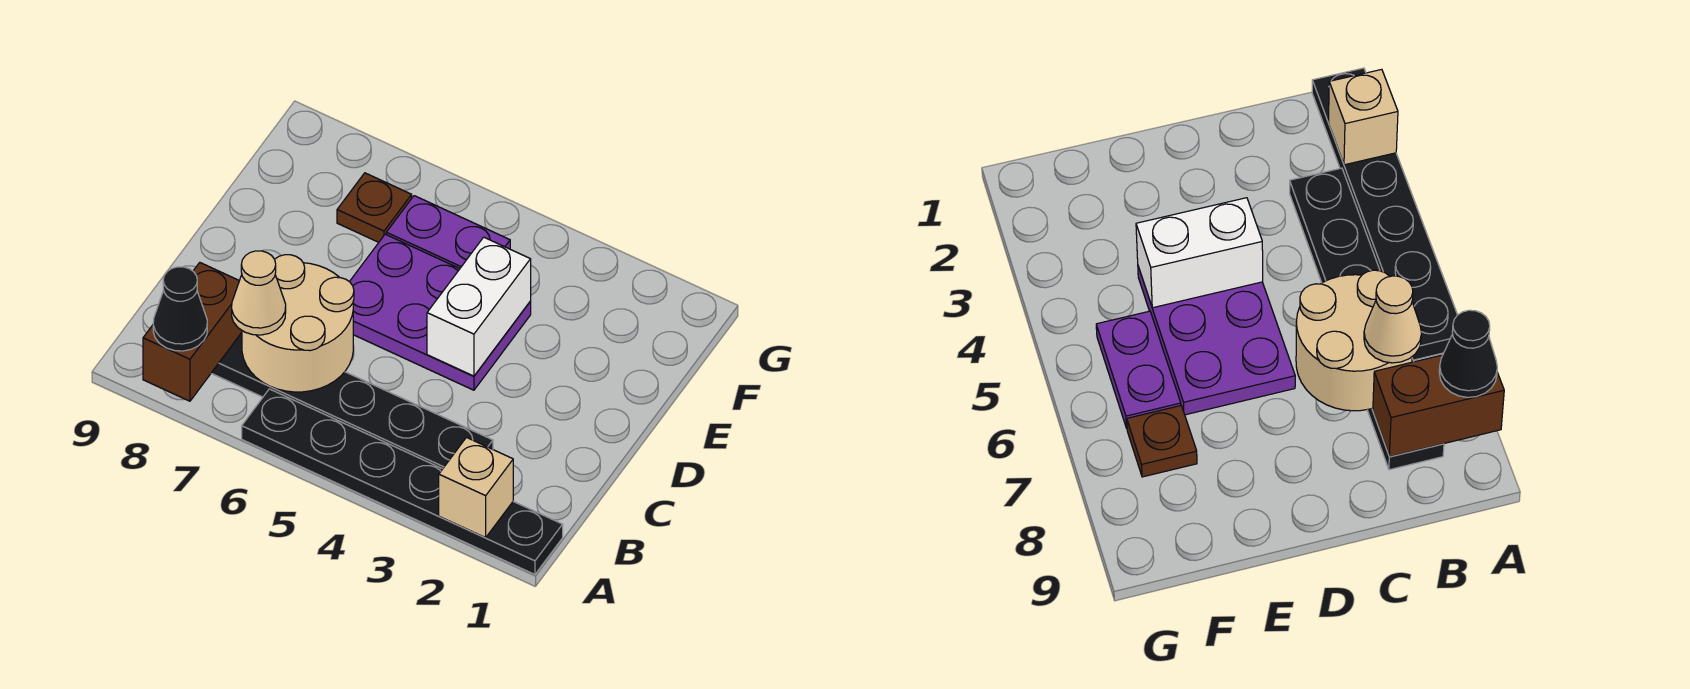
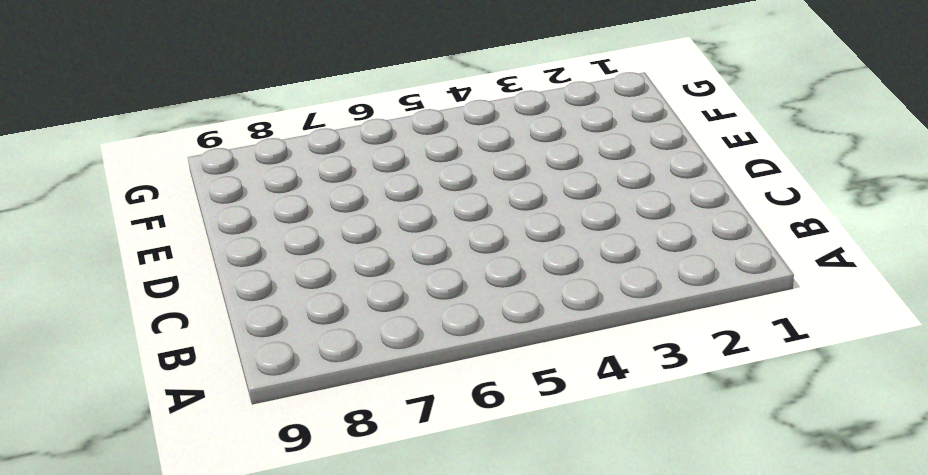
none -> black plate A1:A6 level 1
none -> black plate B3:B8 level 1

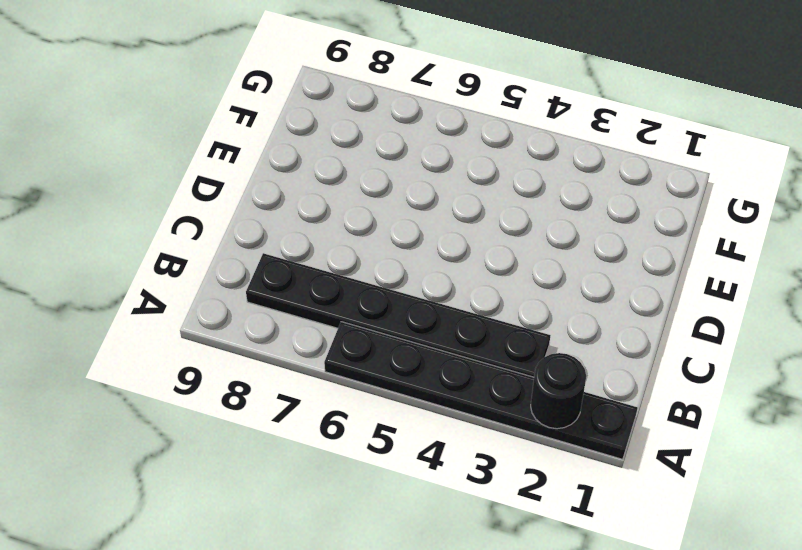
black round brick A2 level 2 -> tan brick A2 level 2
none -> purple plate D4:E6 level 1
none -> purple plate F5:F6 level 1

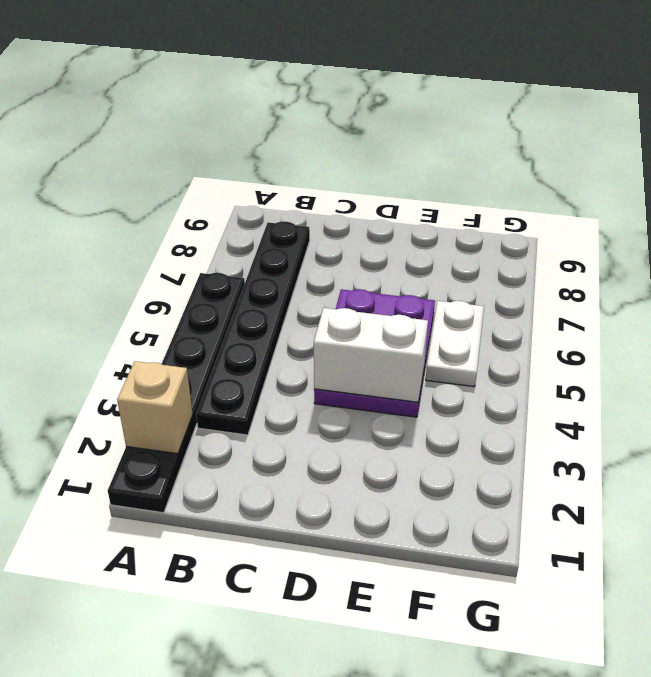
white plate F5:F6 level 1 -> purple plate F5:F6 level 1
none -> brown plate F7 level 1
none -> brown brick A8:B8 level 2

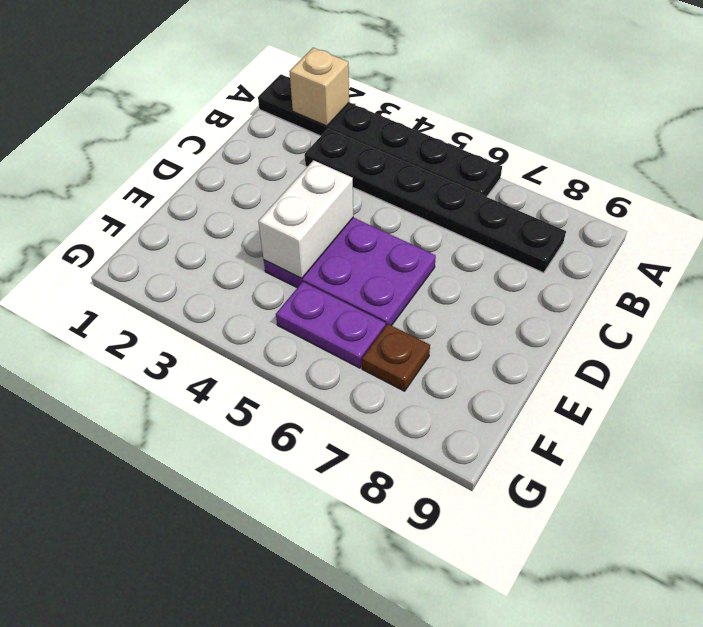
none -> brown brick A8:B8 level 2
none -> tan round brick B6:C7 level 2

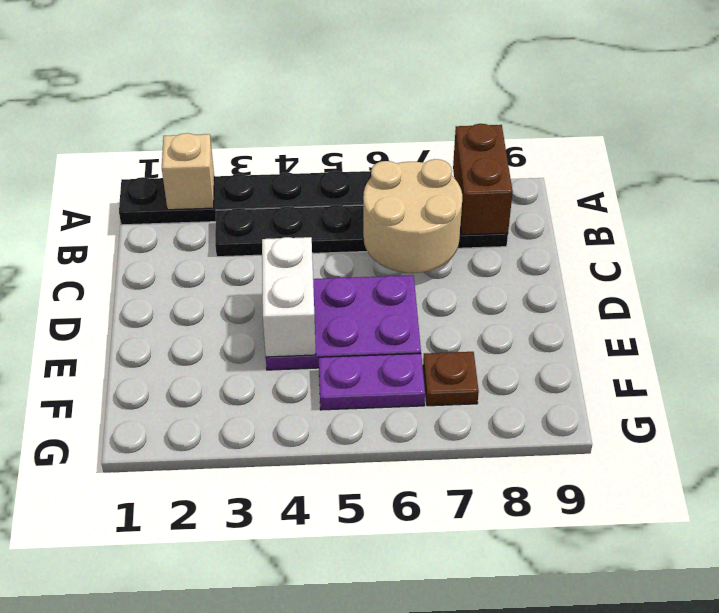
none -> black cone A8 level 3
none -> tan cone B7 level 3

